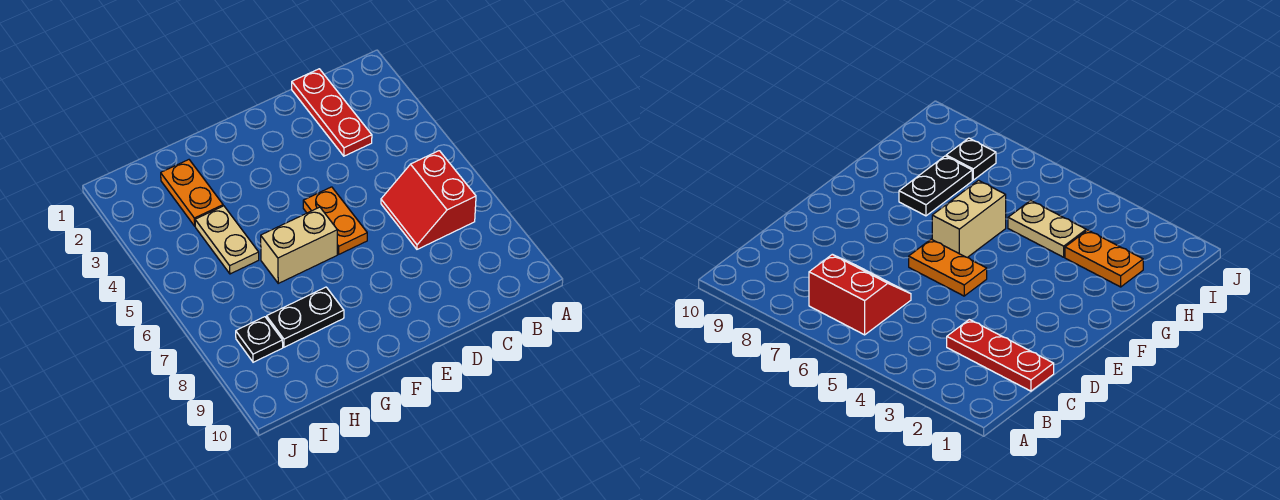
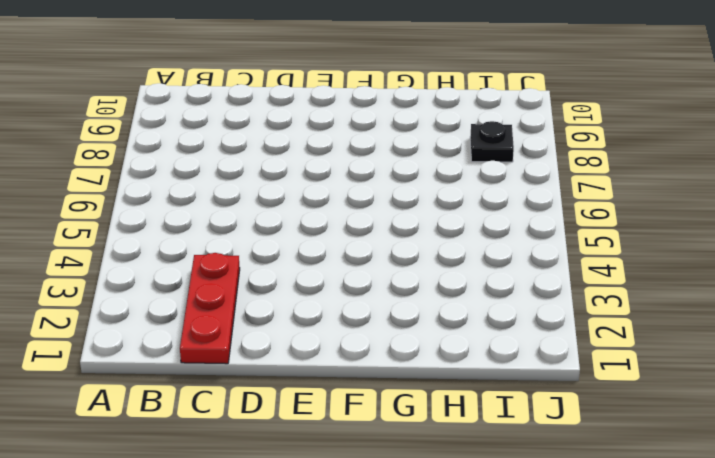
none -> red slope B6:C7 level 1 top B
none -> orange plate E5:E6 level 1

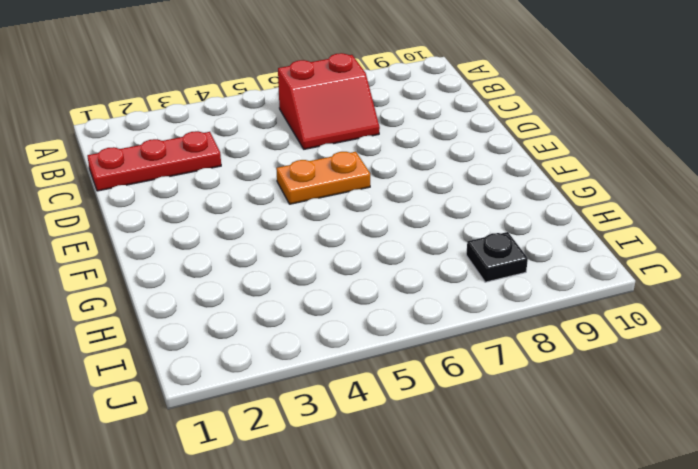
none -> tan brick F6:G6 level 1
none -> black plate G8:H8 level 1

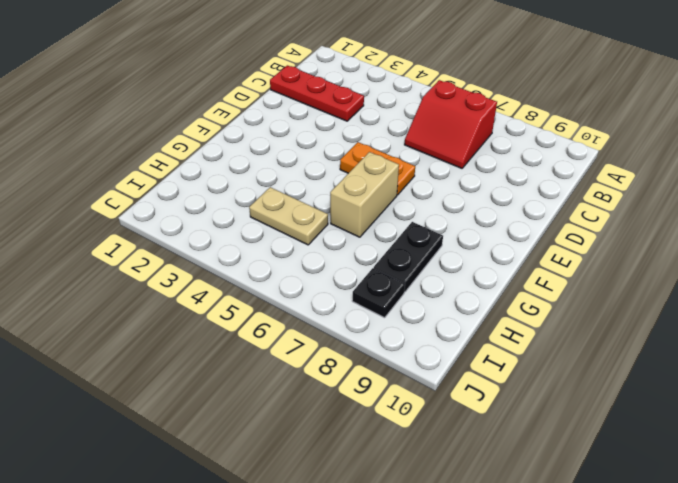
none -> orange plate H2:H3 level 1

